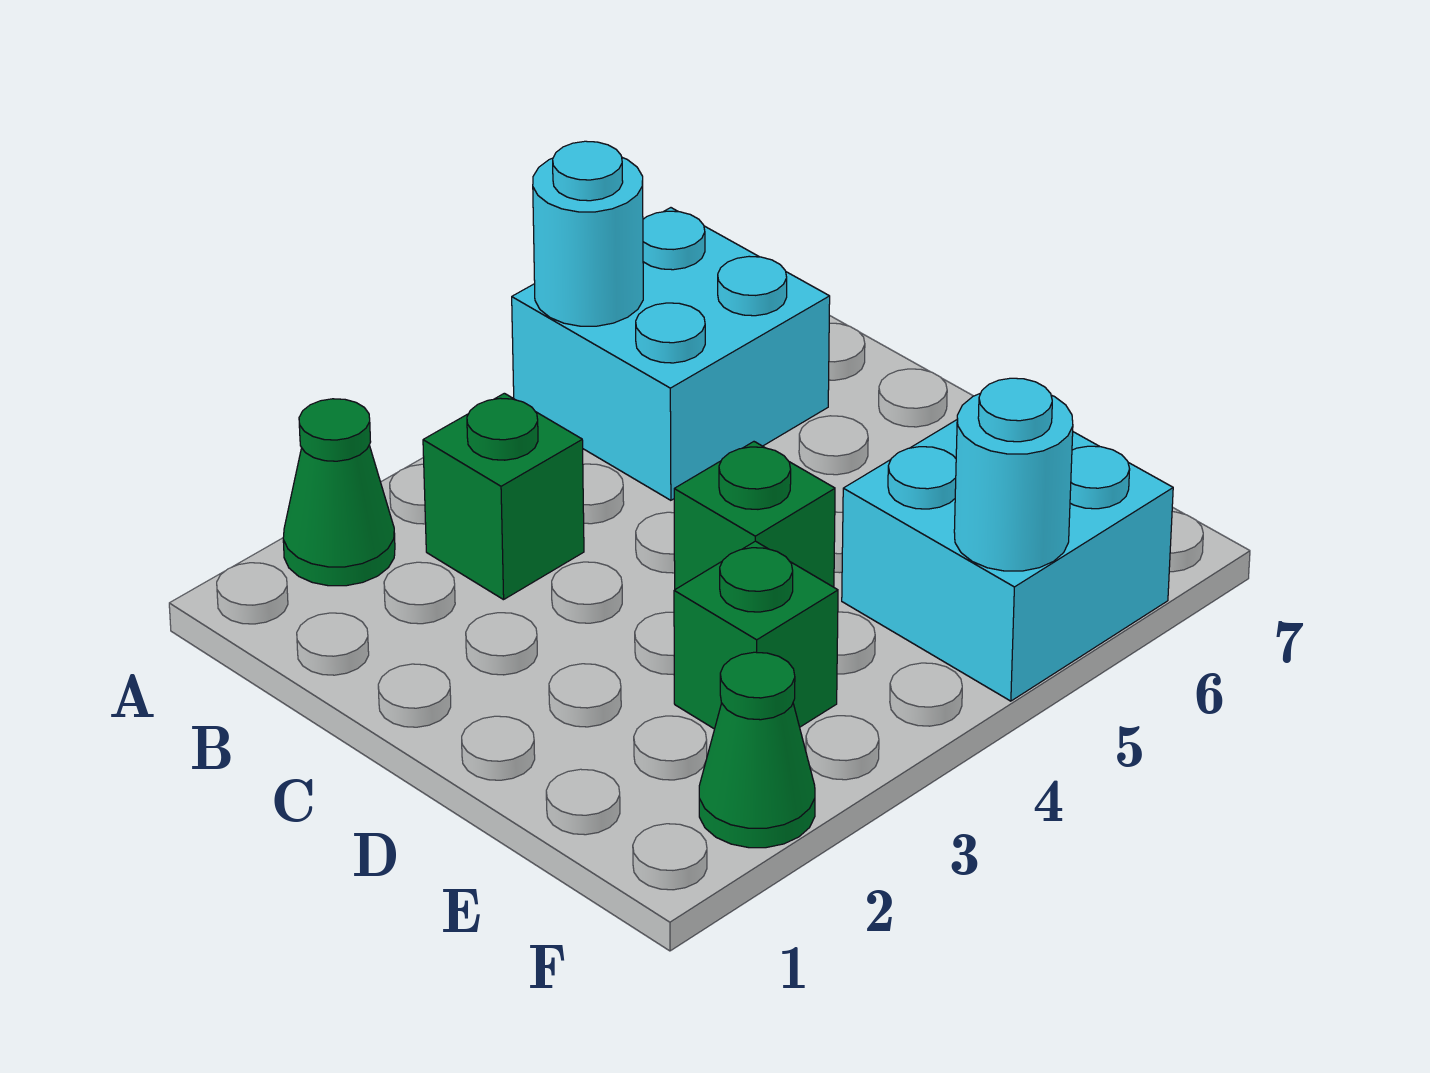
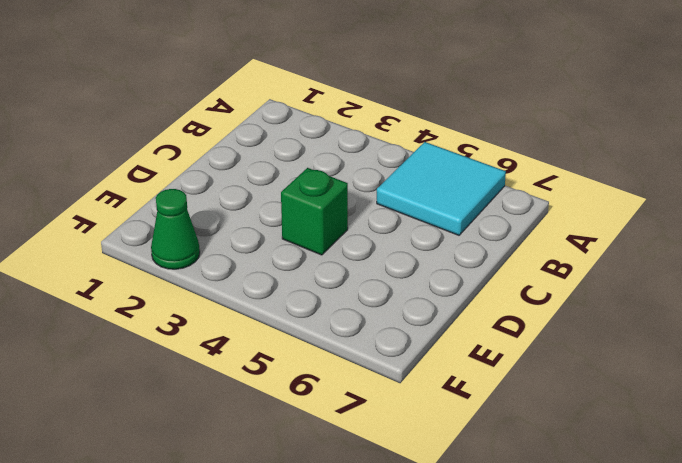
cyan tile A5:B6 level 1 -> cyan brick A5:B6 level 1
none -> green cone A2 level 1
none -> green brick B3 level 1

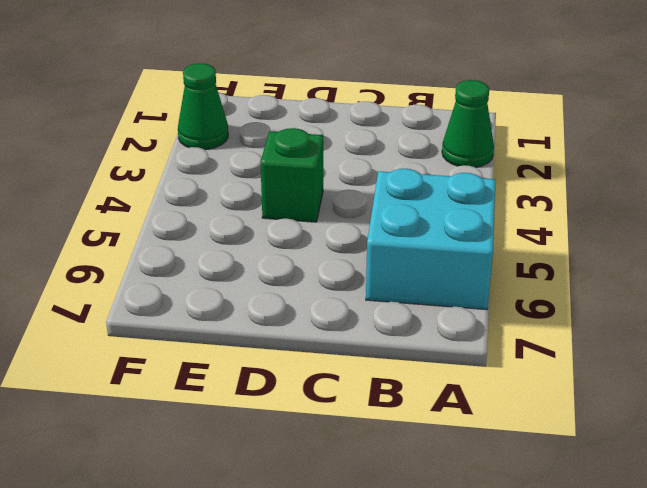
none -> green brick B3 level 1
none -> green brick E3 level 1

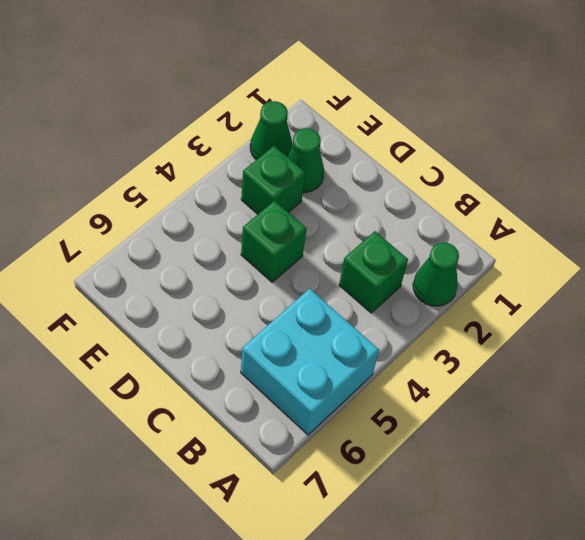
green cone E2 level 1 -> none
none -> cyan brick E5:F6 level 1
none -> cyan round brick A5 level 2

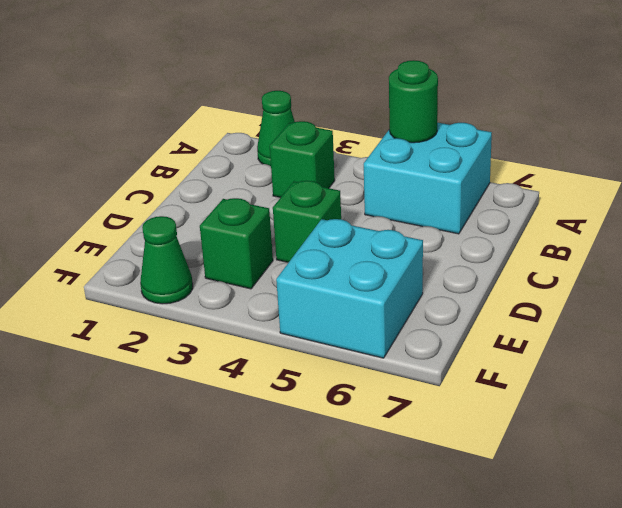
green round brick A5 level 2 -> cyan round brick A5 level 2
none -> cyan round brick F5 level 2

